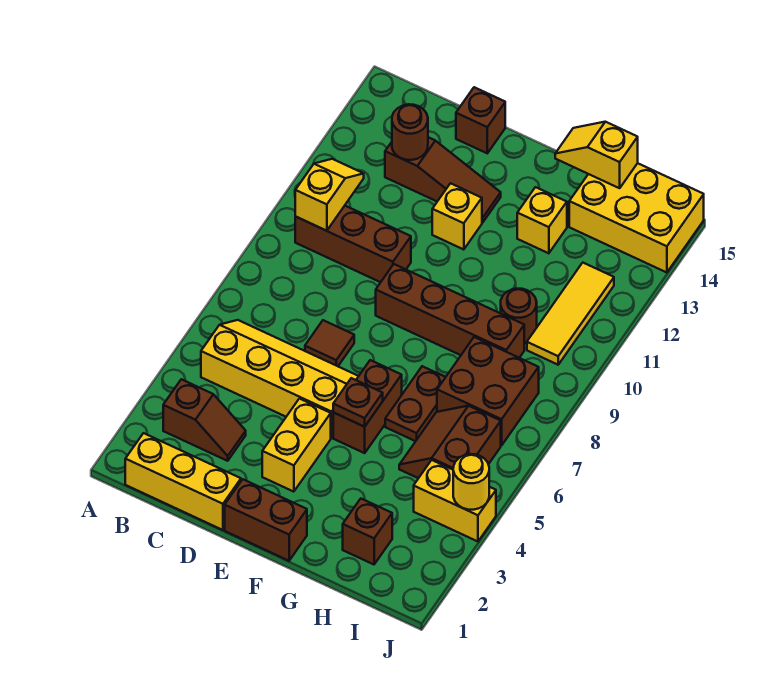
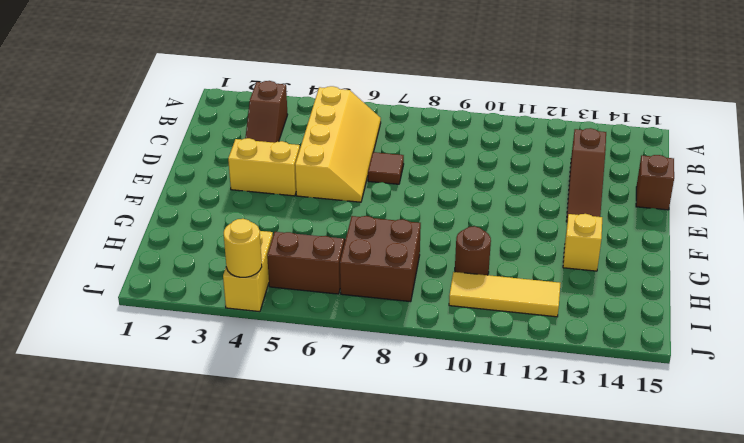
none -> yellow brick B1:D1 level 1
none -> brown brick B10:D10 level 1
none -> brown brick E1:F1 level 1

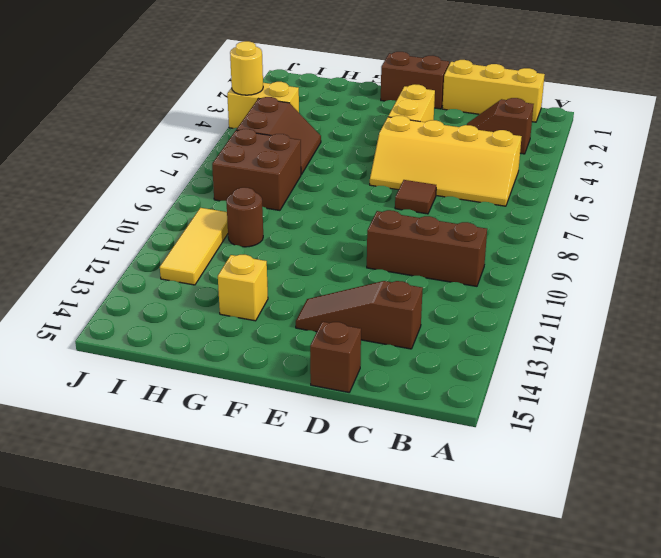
none -> brown brick E9:H9 level 1
none -> yellow brick E12 level 1
none -> brown brick F5:F6 level 1

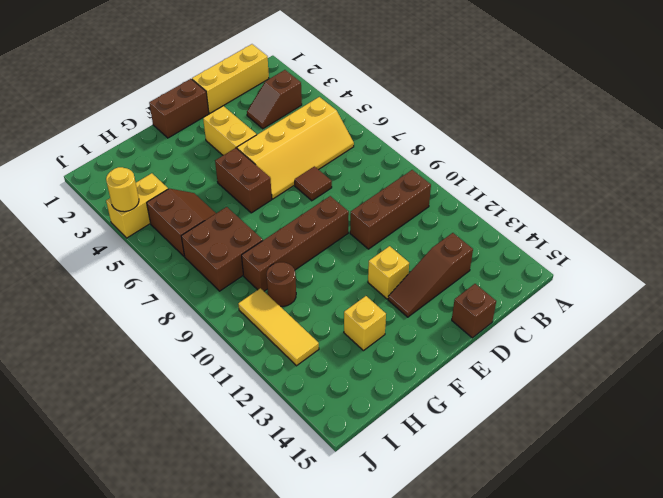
none -> brown plate G6:G7 level 1
none -> brown brick H2 level 1
none -> yellow brick H14:J15 level 1

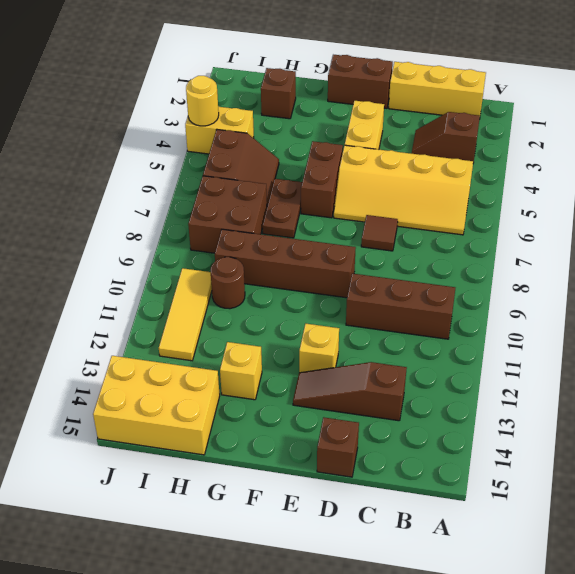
none -> yellow slope B10:B11 level 2 top 10
none -> brown round brick C13 level 2
none -> brown plate F5 level 2

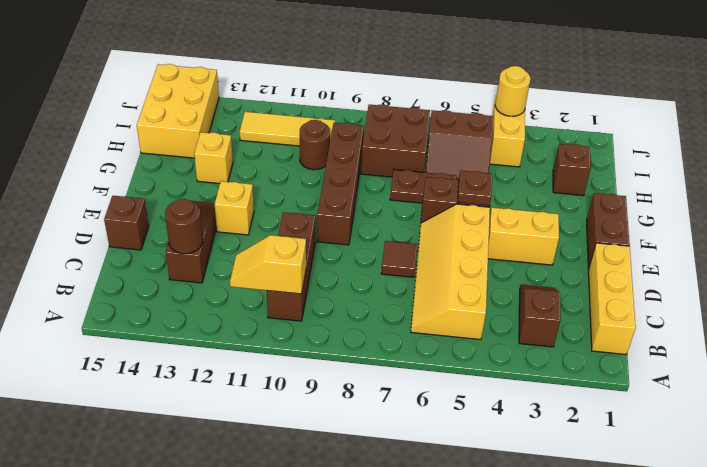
none -> yellow slope G15:H15 level 2 top H

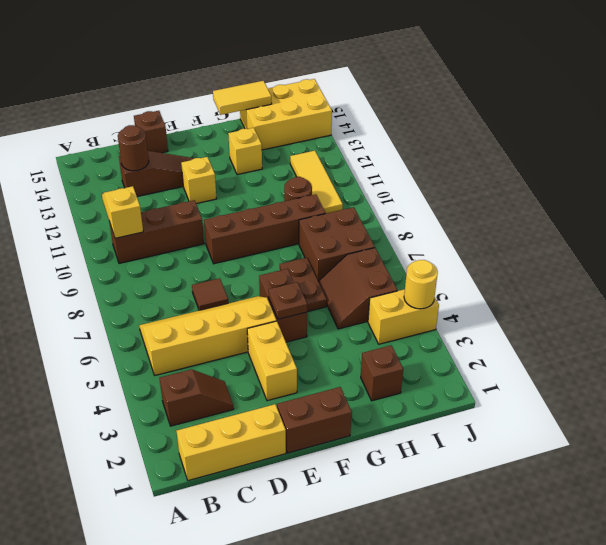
yellow tile G15:H15 level 2 -> yellow slope G15:H15 level 2 top H

